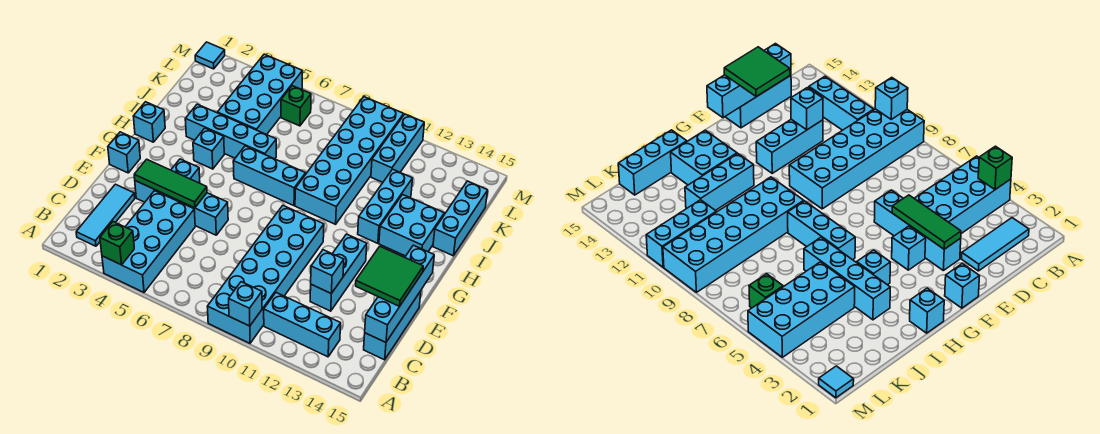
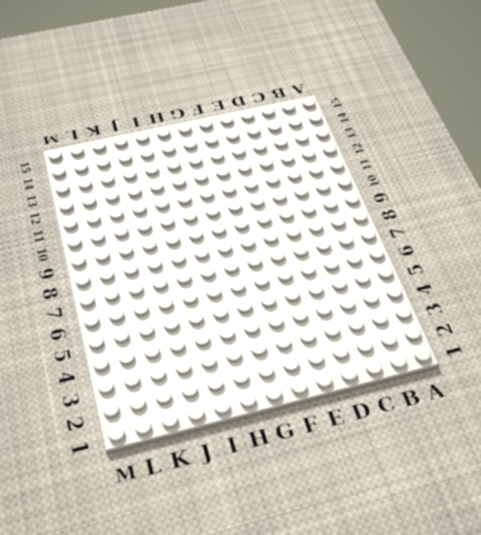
none -> cyan brick A4:D5 level 1
none -> cyan brick A9:F10 level 1
none -> cyan tile B2:D2 level 1

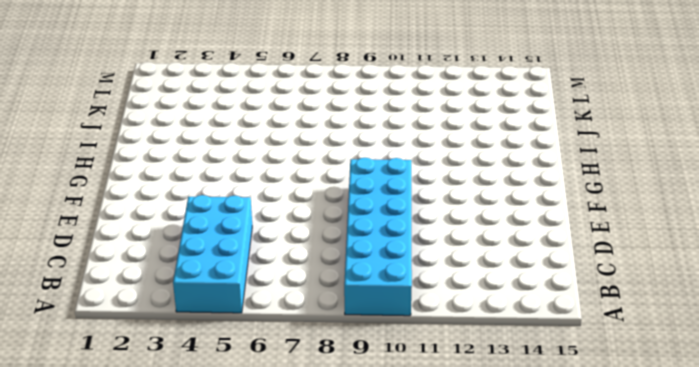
none -> cyan tile B2:D2 level 1
none -> cyan brick B11:B13 level 1
none -> cyan brick C15:E15 level 1

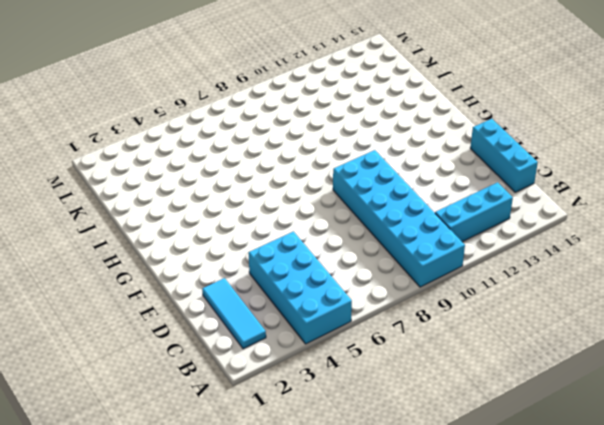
none -> cyan brick D12:F12 level 1
none -> cyan brick E3:E6 level 1
none -> cyan brick F1 level 1

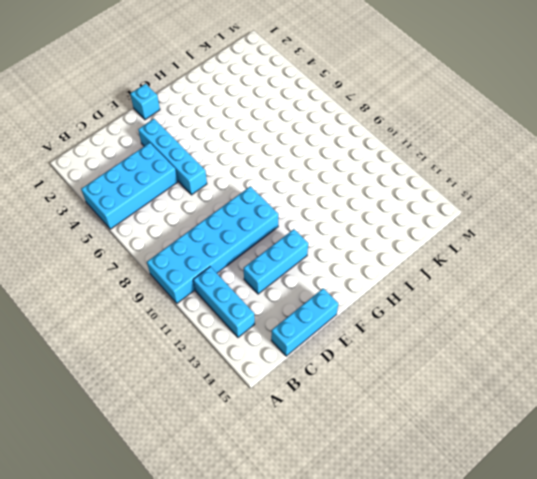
none -> cyan tile B2:D2 level 1
none -> cyan brick F4 level 1
none -> cyan brick H1 level 1

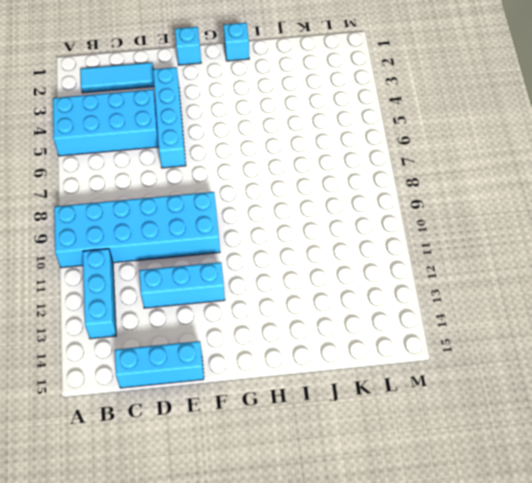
none -> cyan brick F4 level 1
none -> cyan brick H4 level 1
none -> cyan brick H6:H8 level 1

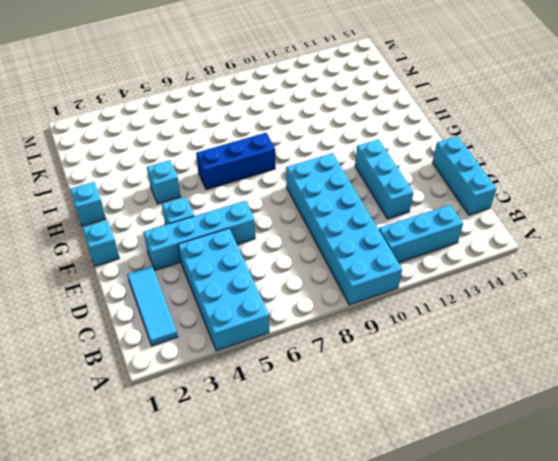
blue brick H6:H8 level 1 -> cyan brick H6:H8 level 1
none -> cyan brick H9:M10 level 1
none -> cyan brick H12:J12 level 1
none -> cyan brick H13:I14 level 1

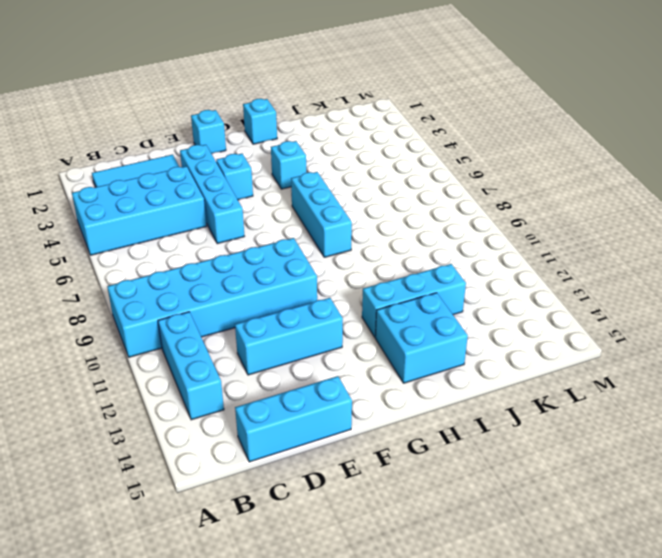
none -> cyan brick H9:M10 level 1
none -> cyan brick I3:I6 level 1
none -> cyan brick I15:K15 level 1

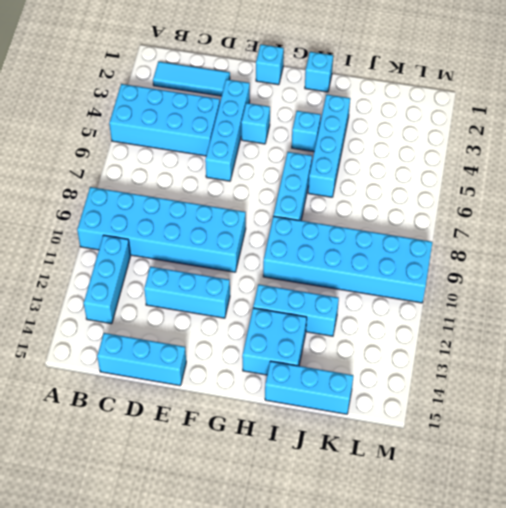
none -> cyan brick J4:M5 level 1
none -> cyan brick K11:M11 level 1
none -> green brick L6 level 1

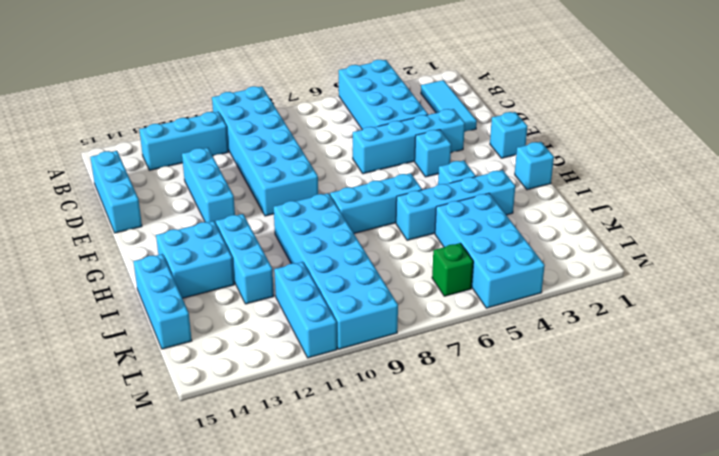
none -> cyan tile M1 level 1
none -> green brick A4 level 2
none -> cyan brick A10 level 2

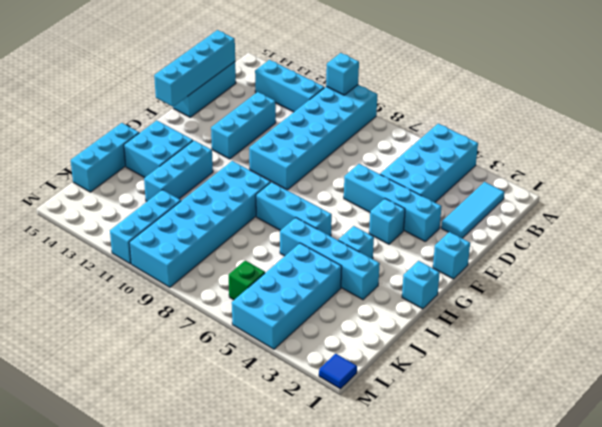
blue tile M1 level 1 -> cyan tile M1 level 1
none -> green brick A4 level 2
none -> cyan brick D12 level 2
none -> green tile E3:E5 level 2

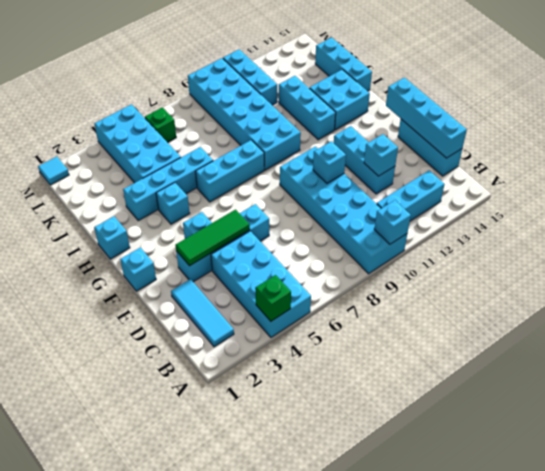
cyan brick E10 level 2 -> none
none -> green tile D14:E15 level 3

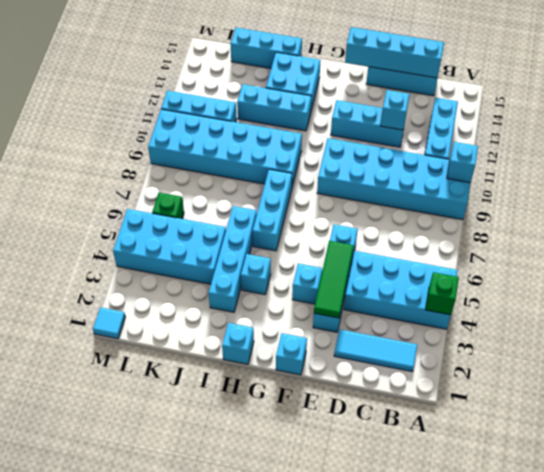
none -> green tile D14:E15 level 3

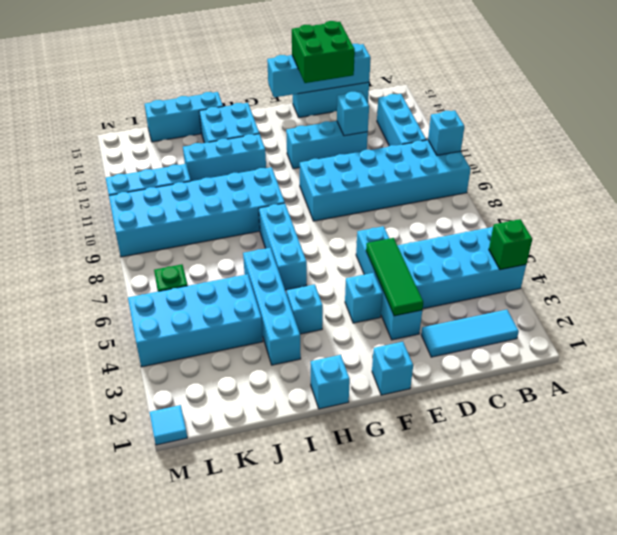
green brick D14:E15 level 3 -> green tile D14:E15 level 3

